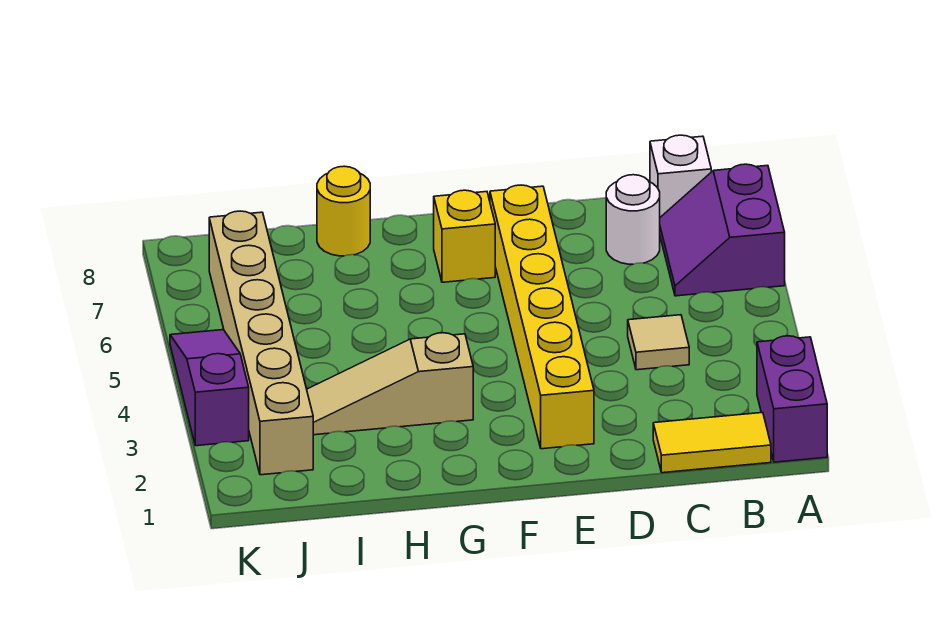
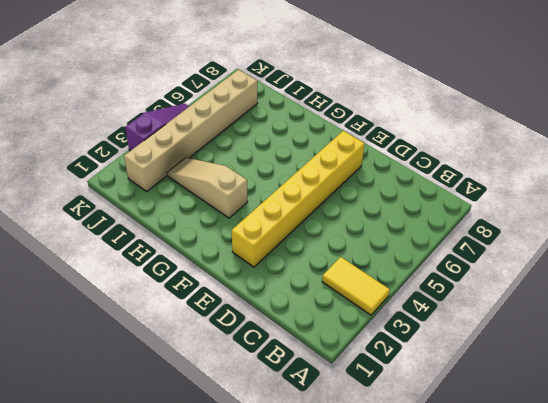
yellow tile A3:B3 level 1 -> yellow tile B1:C1 level 1
none -> purple brick A1:A2 level 1
none -> purple slope A6:B7 level 1 top A
none -> white brick B8 level 1

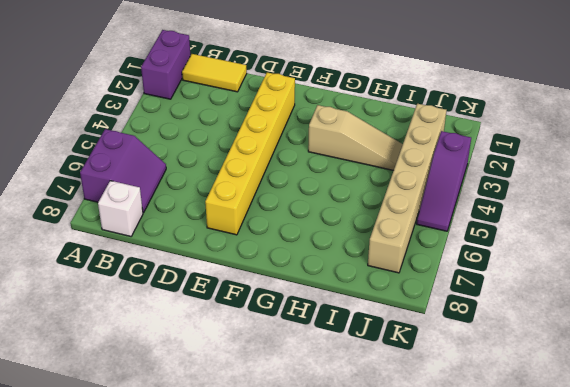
none -> tan tile C4 level 1
none -> white round brick C7 level 1
none -> yellow brick F7 level 1

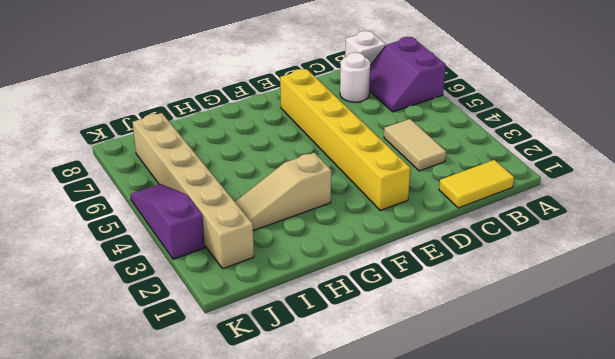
tan tile C3:C4 level 1 -> tan tile C4 level 1
none -> purple brick A1:A2 level 1
none -> yellow brick F7 level 1
none -> yellow round brick H8 level 1

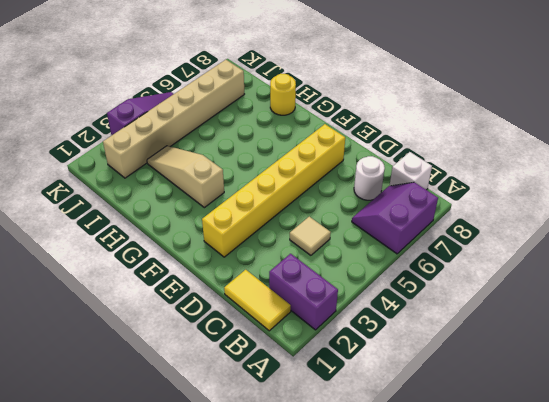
purple brick A2:B2 level 1 -> purple brick A1:A2 level 1
none -> yellow brick F7 level 1

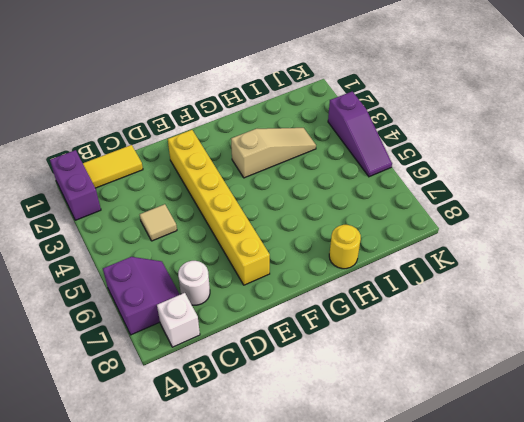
none -> yellow brick F7 level 1
none -> tan brick J2:J7 level 1

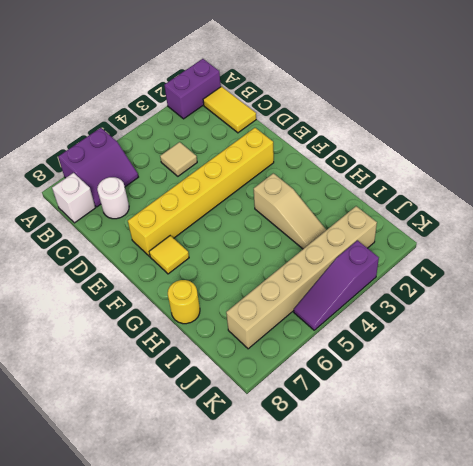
yellow tile F7 level 1 -> yellow brick F7 level 1

